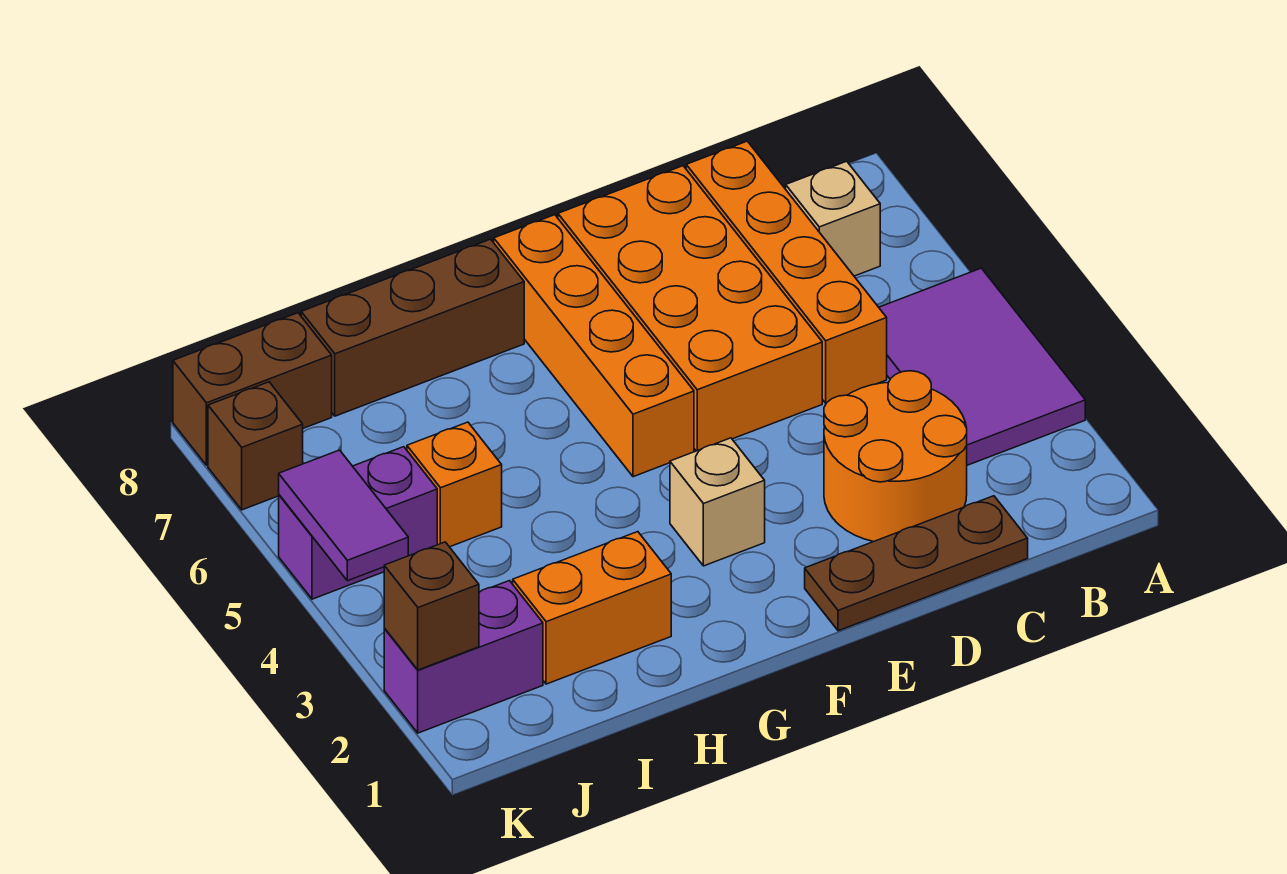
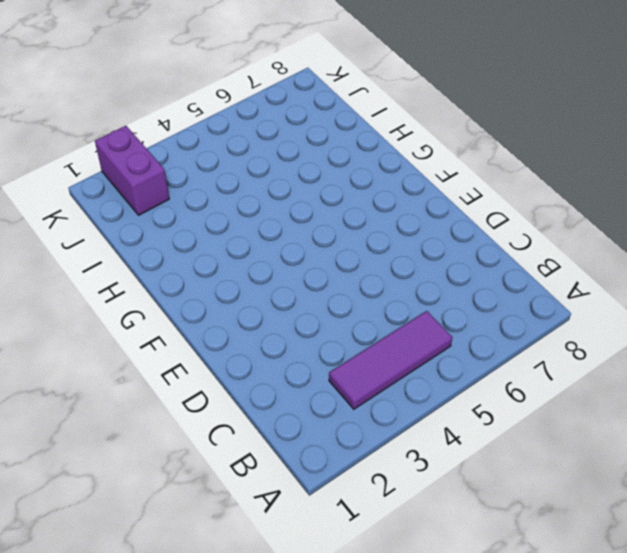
purple tile B3:B5 level 1 -> purple tile A3:B5 level 1
none -> tan brick B7 level 1
none -> brown plate C1:E1 level 1
none -> orange round brick C2:D3 level 1

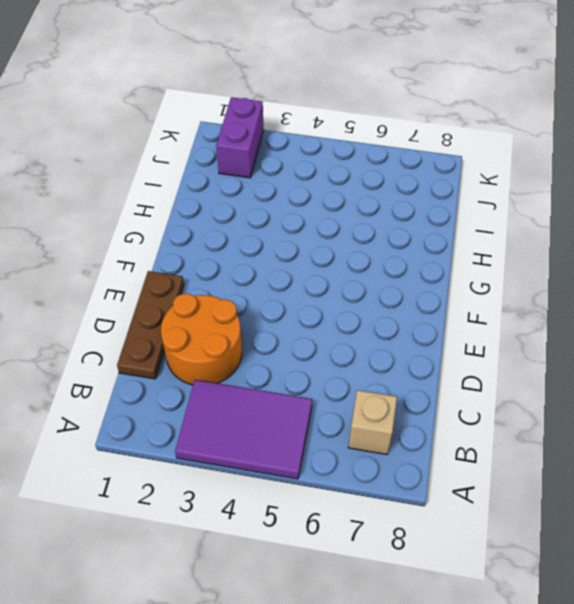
none -> orange brick C5:C8 level 1
none -> orange brick D5:E8 level 1
none -> tan brick F3 level 1

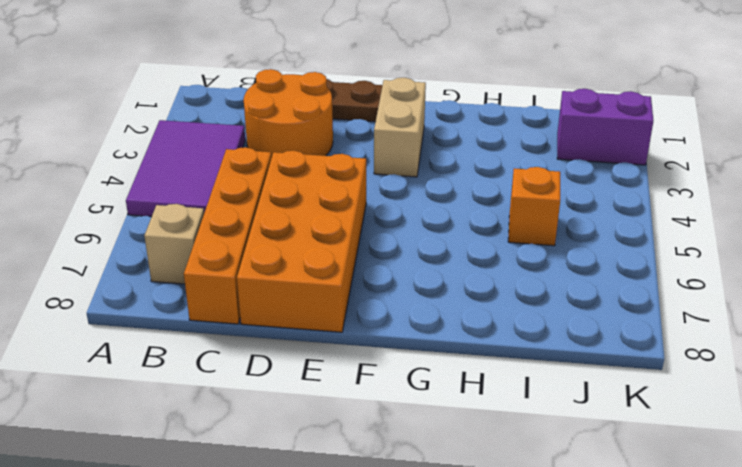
tan brick F2:F3 level 1 -> tan brick F3 level 1
none -> orange brick F5:F8 level 1
none -> brown brick G8:I8 level 1
none -> orange brick H2:I2 level 1

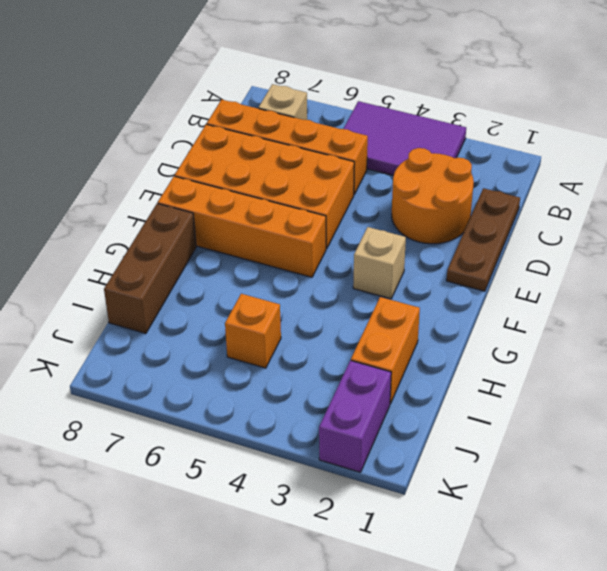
none -> purple brick J5:K5 level 1
none -> brown brick J8:K8 level 1
none -> brown brick K7 level 1

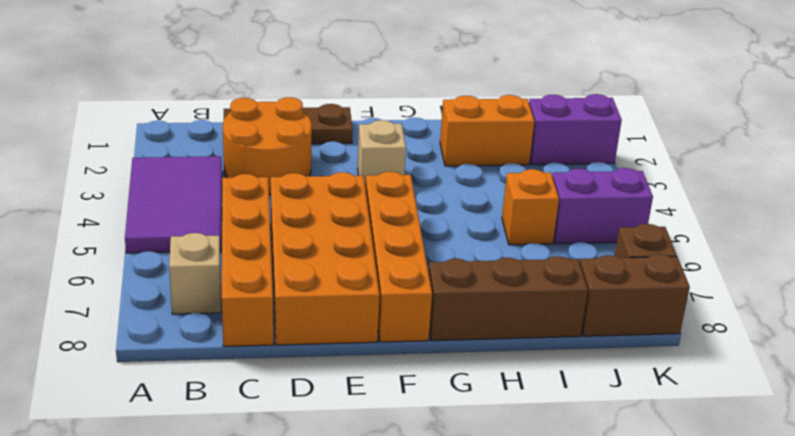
none -> brown brick K2 level 2
none -> purple tile K4:K5 level 2

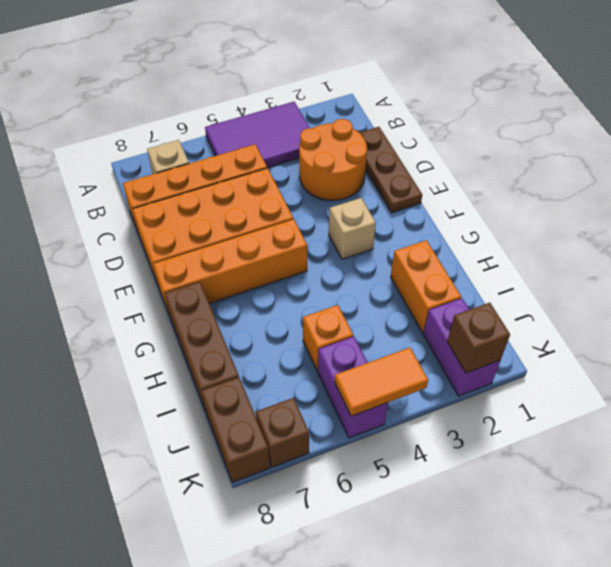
orange tile K4:K5 level 2 -> purple tile K4:K5 level 2

